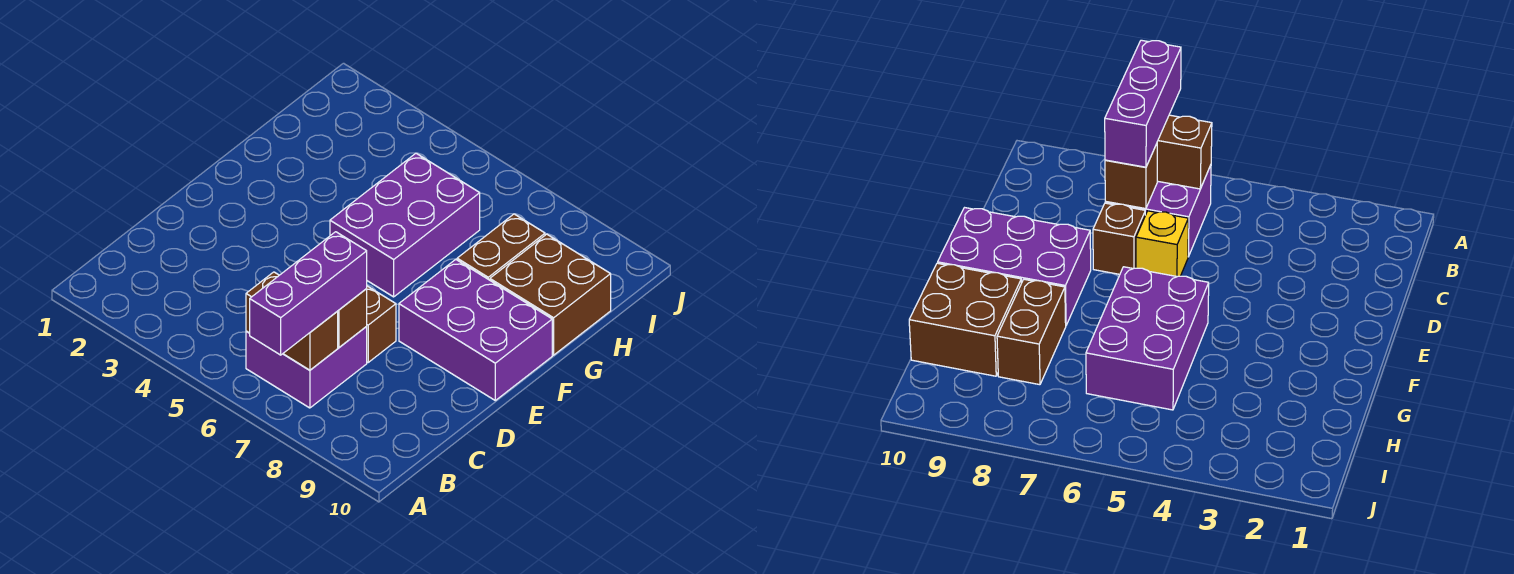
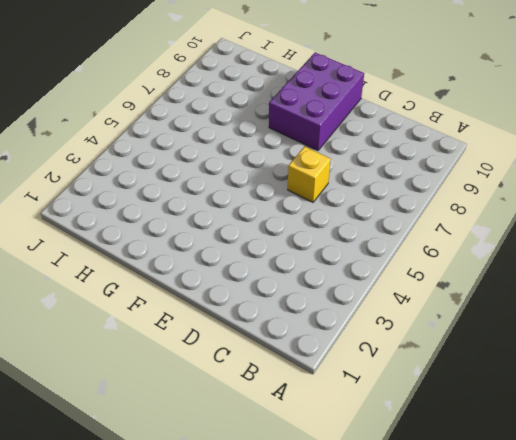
none -> purple brick B6:C7 level 1
none -> brown brick D7 level 1

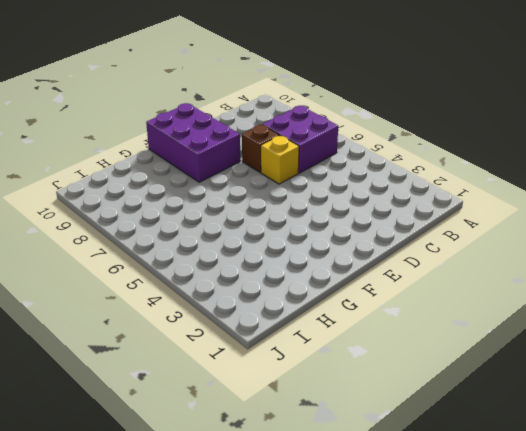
none -> purple brick F5:H6 level 1
none -> brown brick G8:H8 level 1

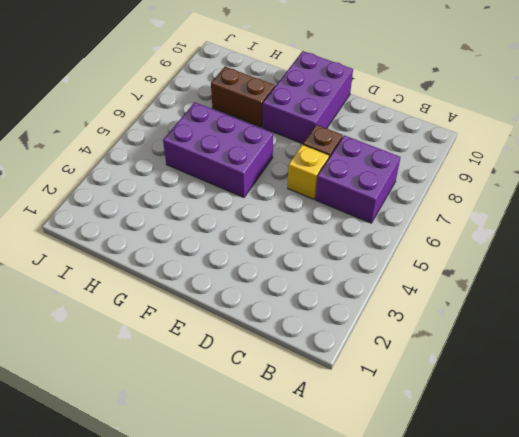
none -> brown brick G9:H10 level 1
none -> brown brick B6:B7 level 2

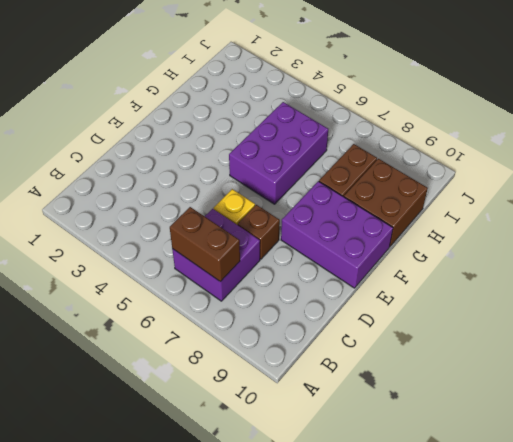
none -> brown brick C7 level 2
none -> purple brick A7:C7 level 3

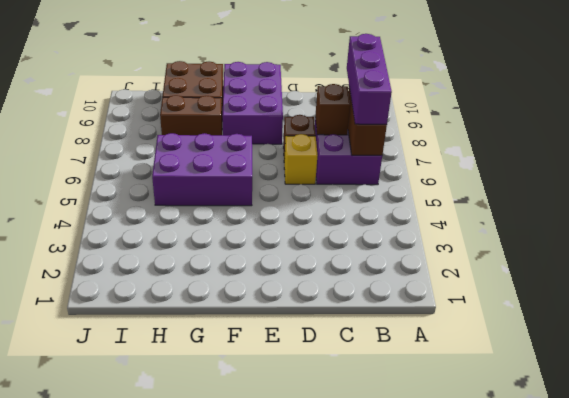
purple brick B6:B8 level 3 -> purple brick A7:C7 level 3

